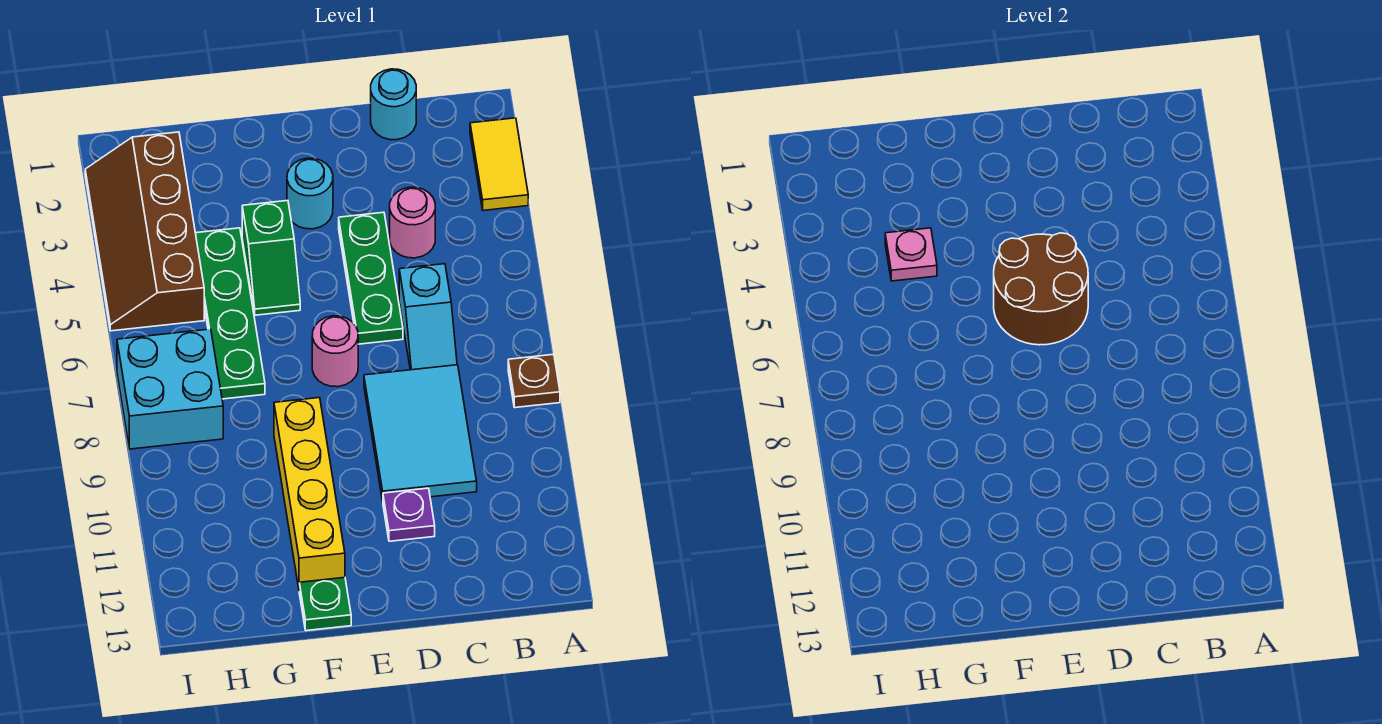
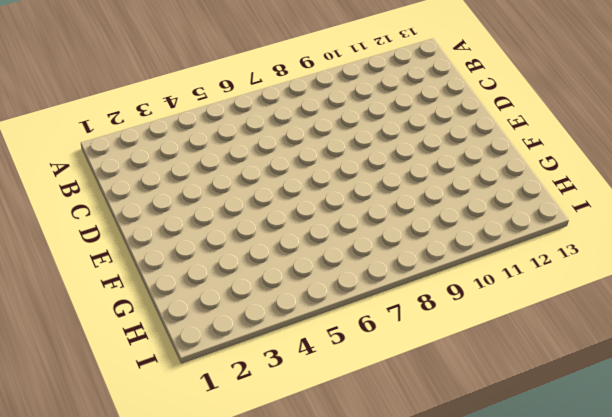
none -> yellow tile A2:A3 level 1
none -> brown plate A8 level 1
none -> cyan round brick C1 level 1

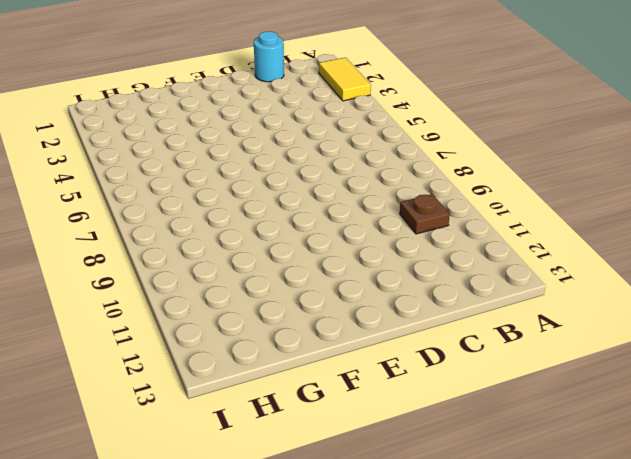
brown plate B10 level 1 -> brown plate A8 level 1
none -> pink round brick C4 level 1
none -> cyan slope C6:C7 level 1 top 6
none -> cyan tile C8:D10 level 1

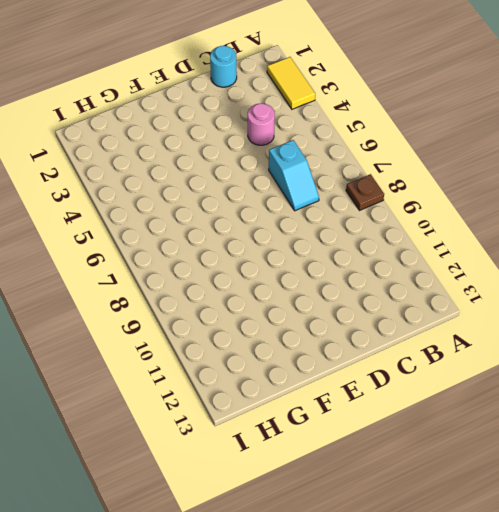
none -> cyan tile C8:D10 level 1
none -> green plate D4:D6 level 1
none -> purple plate D11 level 1

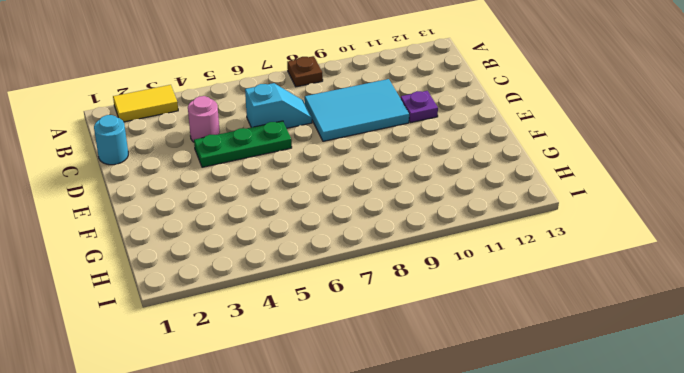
none -> cyan round brick E3 level 1
none -> pink round brick E7 level 1
none -> green slope F4:F5 level 1 top 4

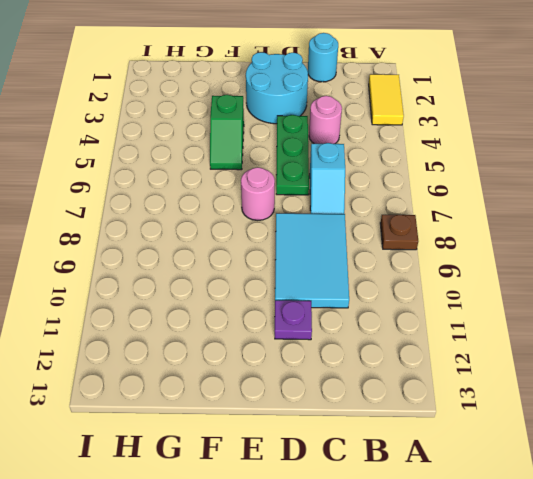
cyan round brick D2:E3 level 1 -> cyan round brick E3 level 1
none -> yellow brick F9:F12 level 1
none -> green plate F13 level 1
none -> green plate G4:G7 level 1

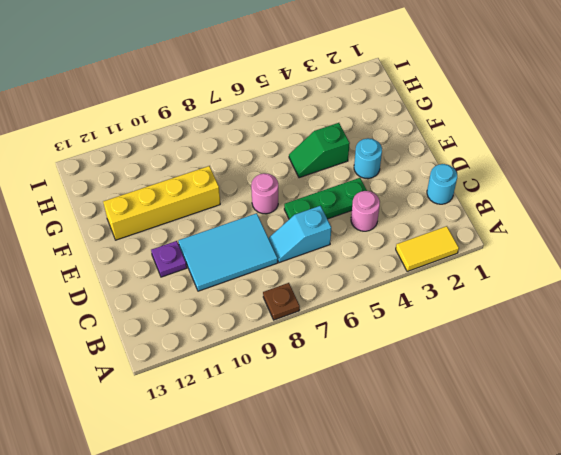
none -> green plate F13 level 1
none -> green plate G4:G7 level 1
none -> brown slope H2:I5 level 1 top H

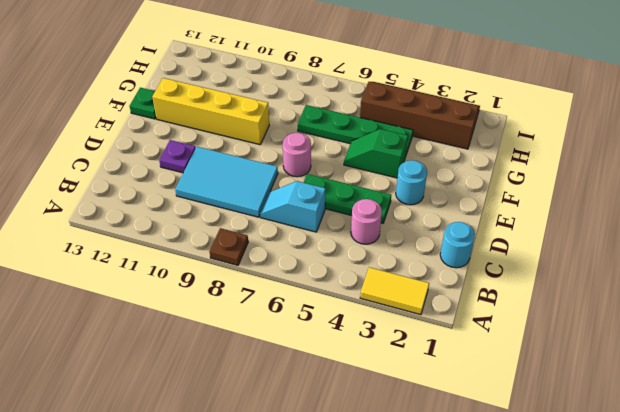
none -> cyan brick H7:I8 level 1
none -> brown round brick D5:E6 level 2
none -> pink plate G4 level 2

